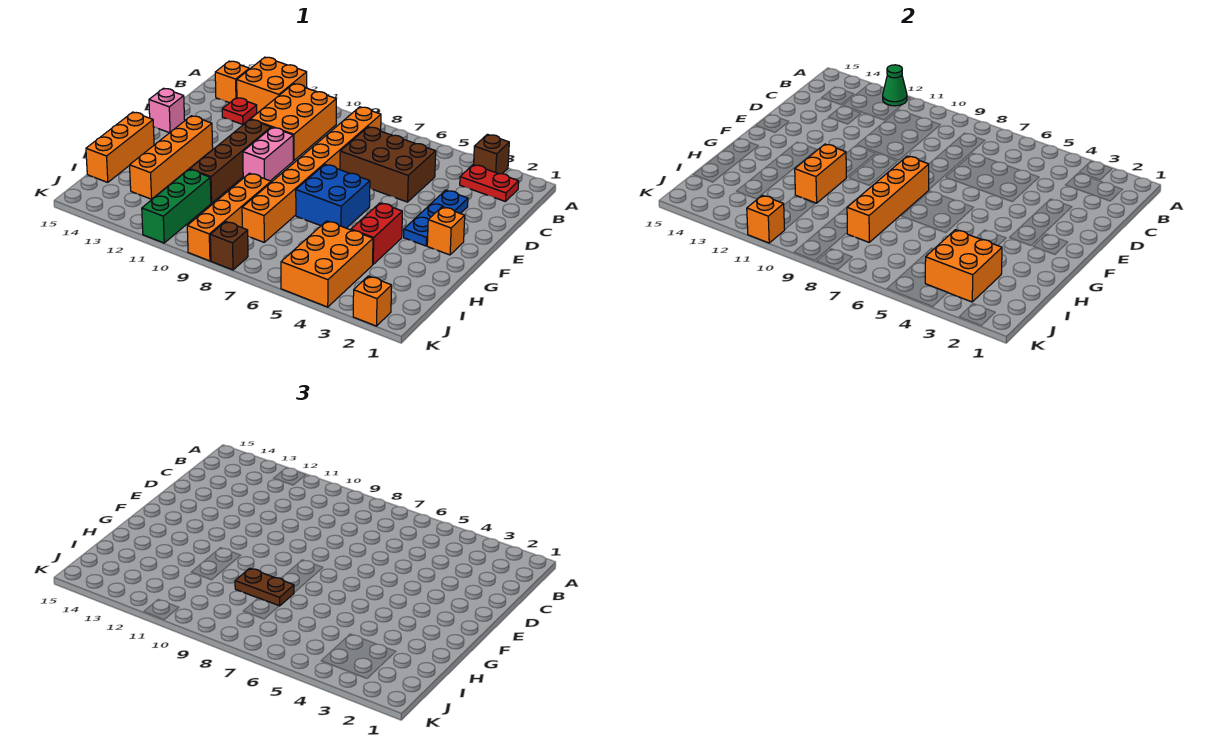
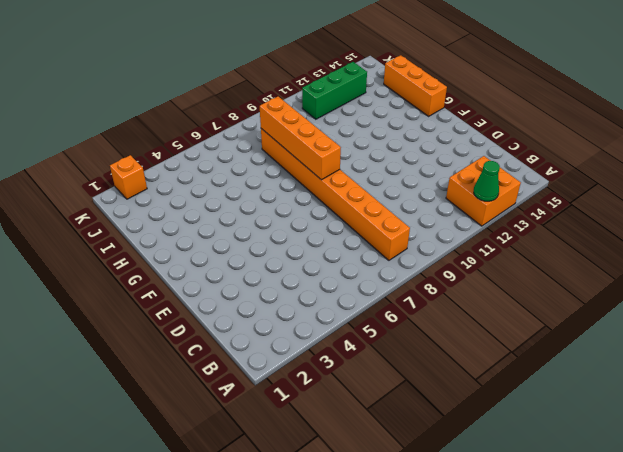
green brick J11:J13 level 1 -> green brick I11:K11 level 1
none -> brown brick A3 level 1
none -> red plate B2:B3 level 1
none -> orange brick B10:D11 level 1

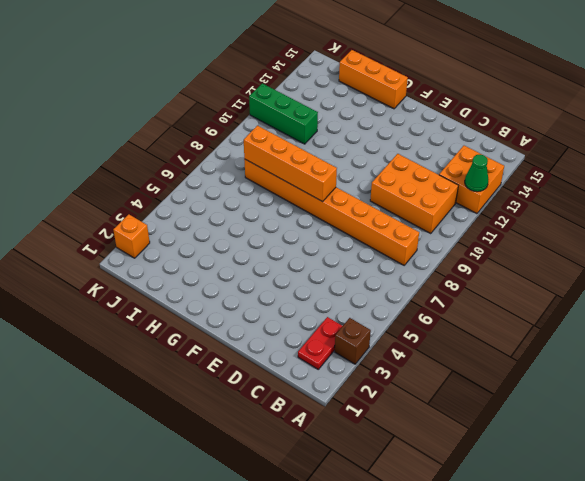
none -> orange brick B14 level 1
none -> brown brick C5:D7 level 1
none -> red plate C13 level 1

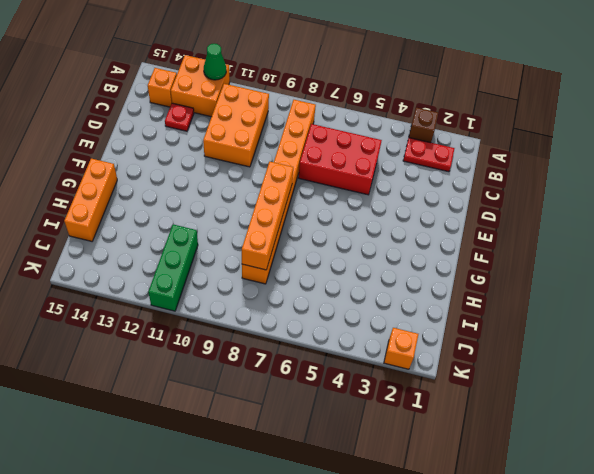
red brick C5:D7 level 1 -> brown brick C5:D7 level 1
none -> blue plate D3:F3 level 1
none -> pink brick E10:F10 level 1
none -> brown brick E11:H11 level 1

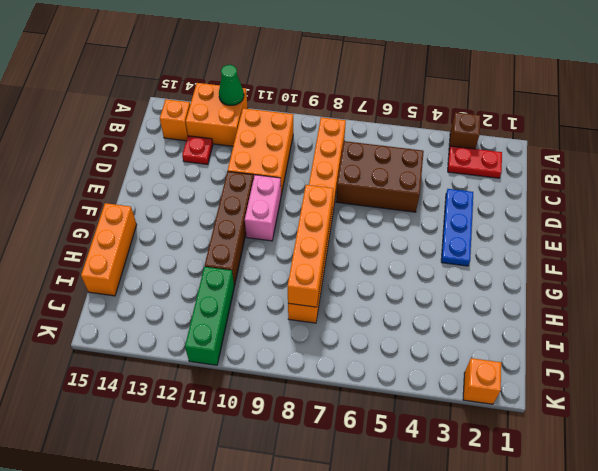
none -> pink brick E15 level 1
none -> orange brick F2 level 1
none -> blue brick F6:G7 level 1

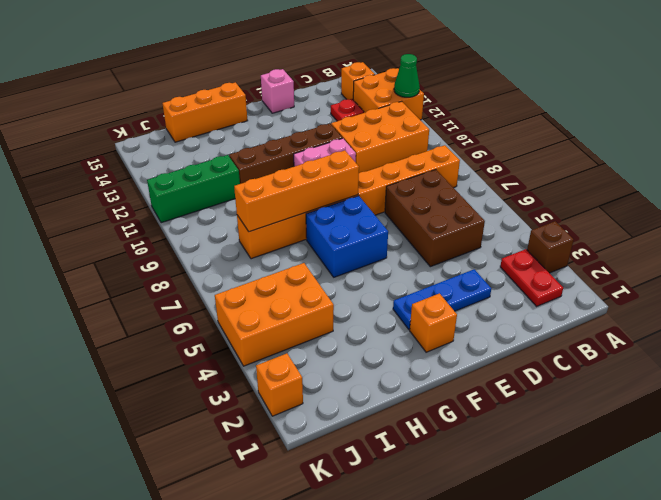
none -> orange brick F13:I13 level 1
none -> red brick G4:H4 level 1
none -> orange brick H9:K9 level 1

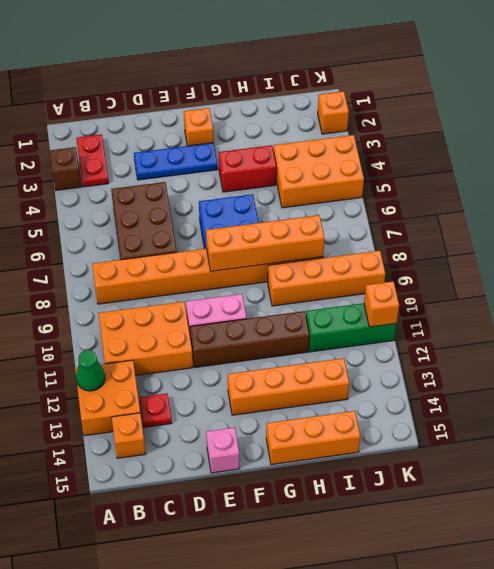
none -> brown brick K8 level 1
none -> orange brick G11:H11 level 2
none -> orange brick I3:J4 level 2

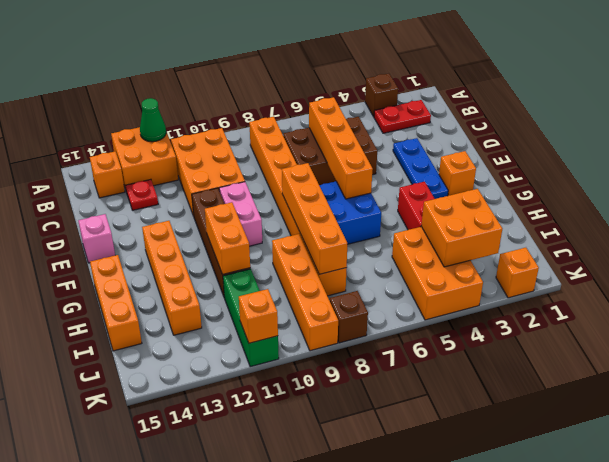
orange brick C6:F6 level 2 -> none
none -> brown plate H8:H9 level 3

